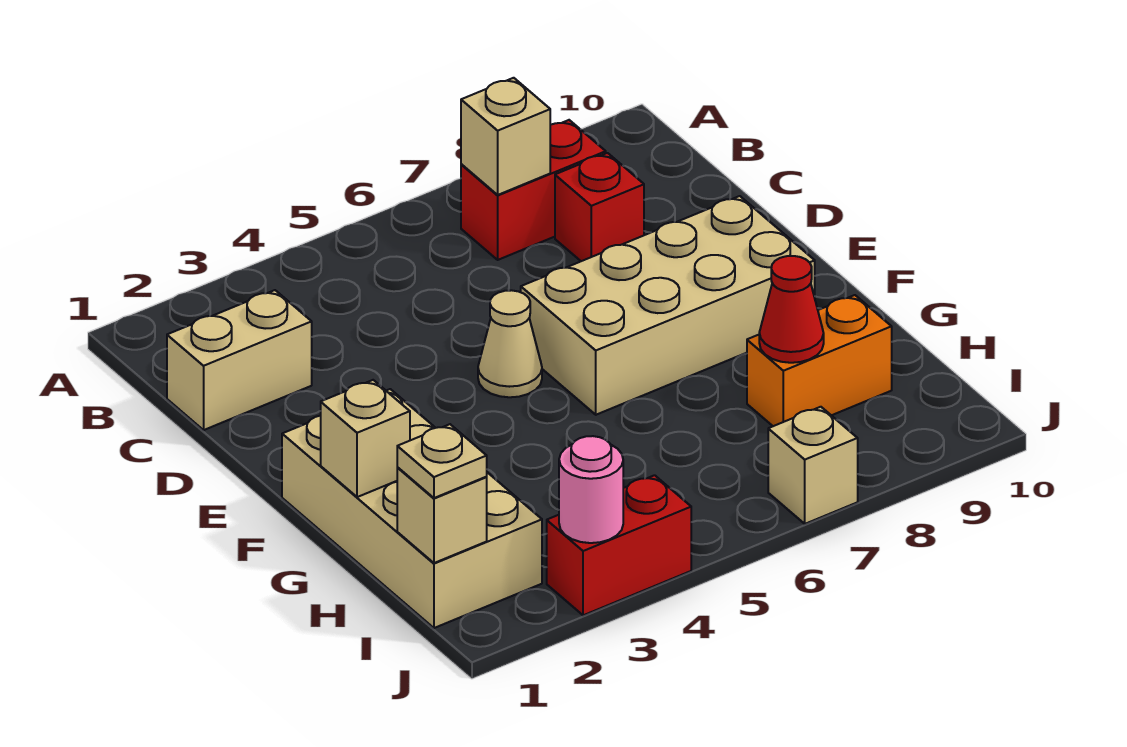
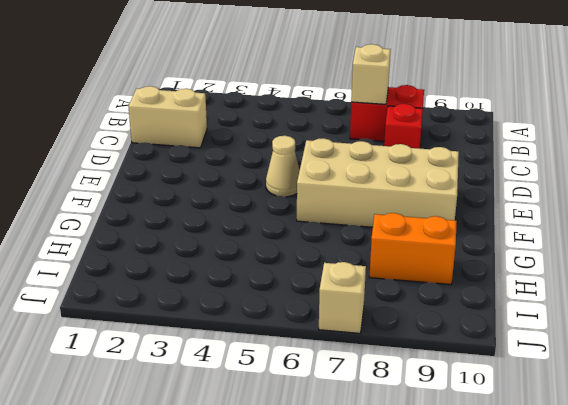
none -> tan brick F1:I2 level 1
none -> red brick J3:J4 level 1
none -> tan brick G1 level 2

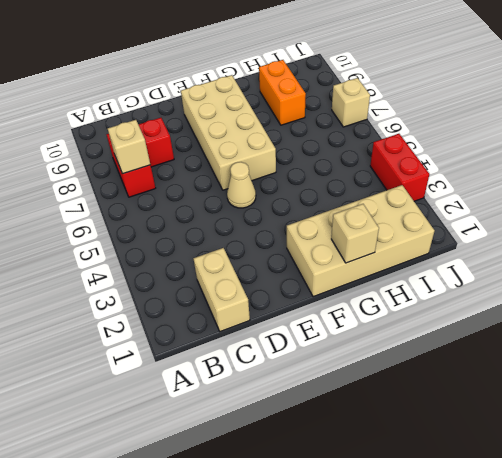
none -> red cone H8 level 2
none -> tan brick I1 level 2
none -> pink round brick J3 level 2

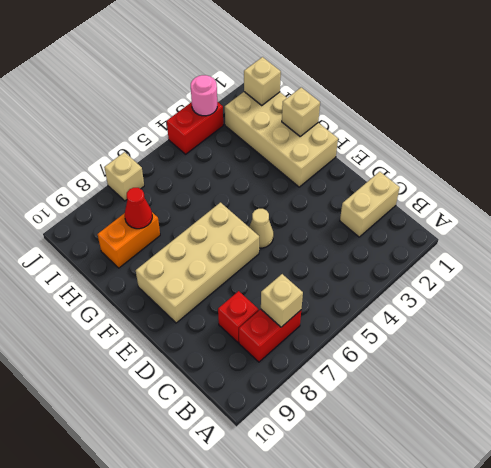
none -> tan plate I1 level 3

